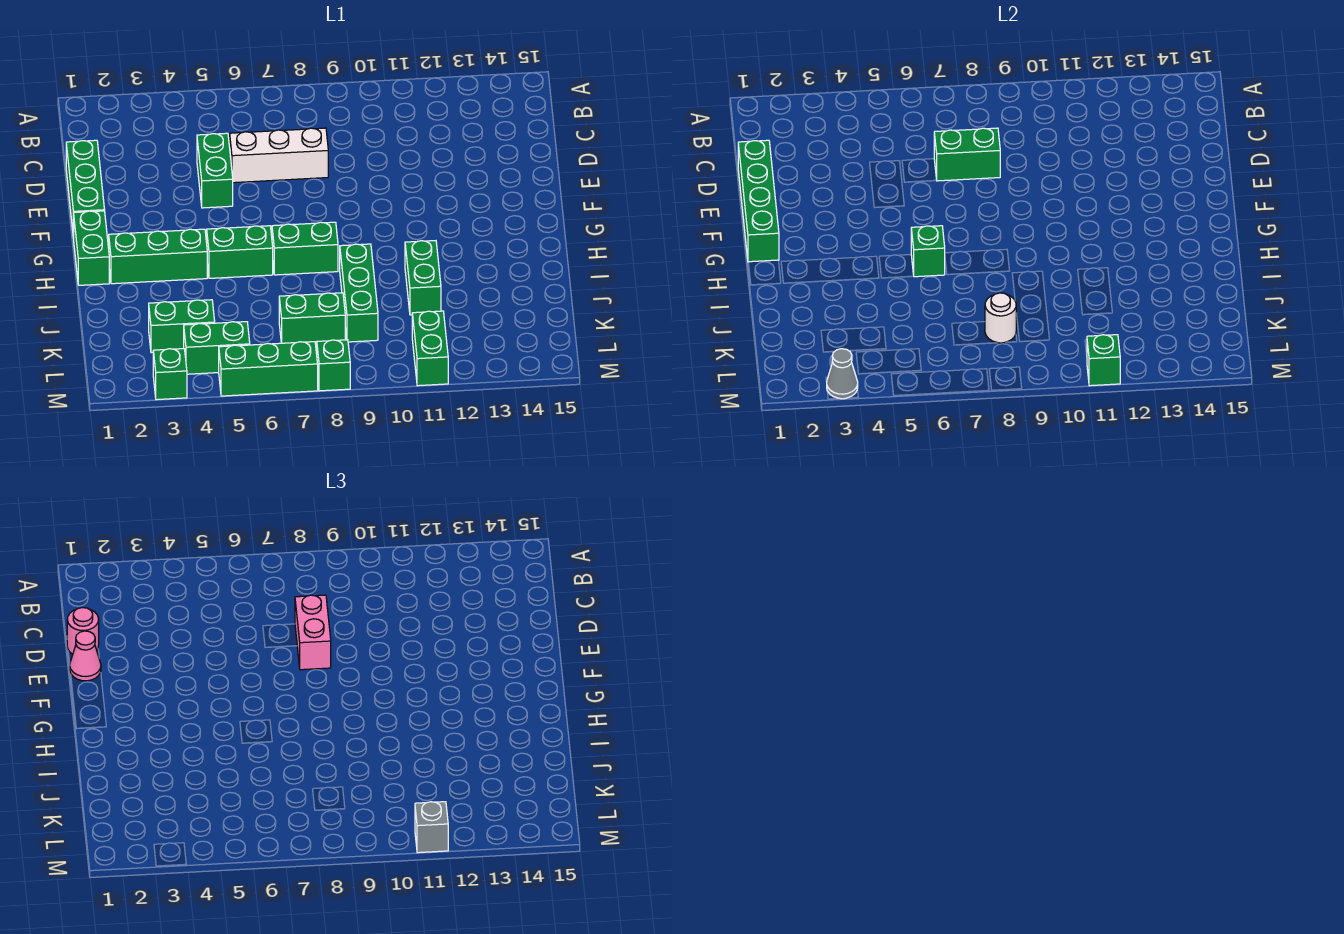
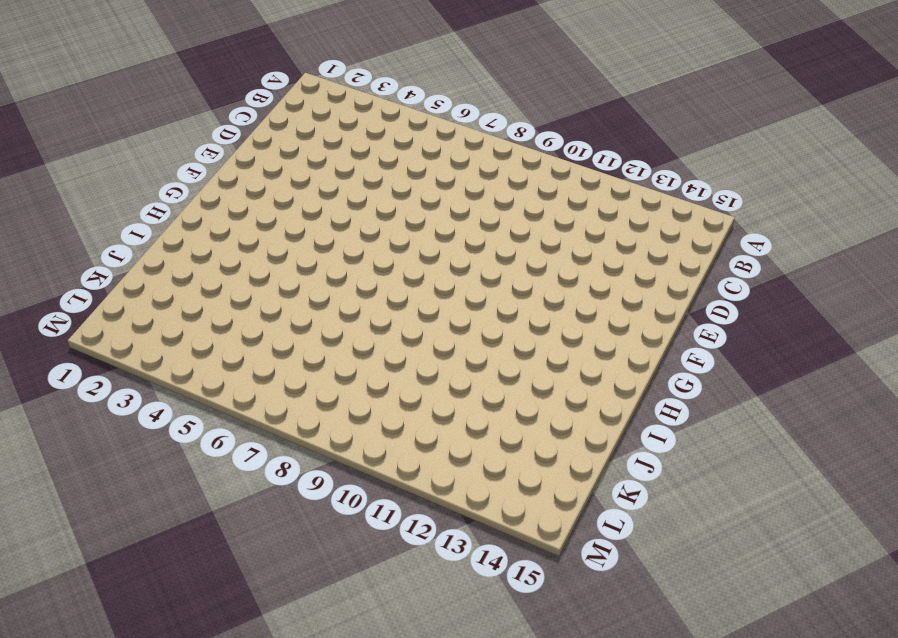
none -> green brick D1:F1 level 1
none -> green brick D5:E5 level 1
none -> white brick D6:D8 level 1

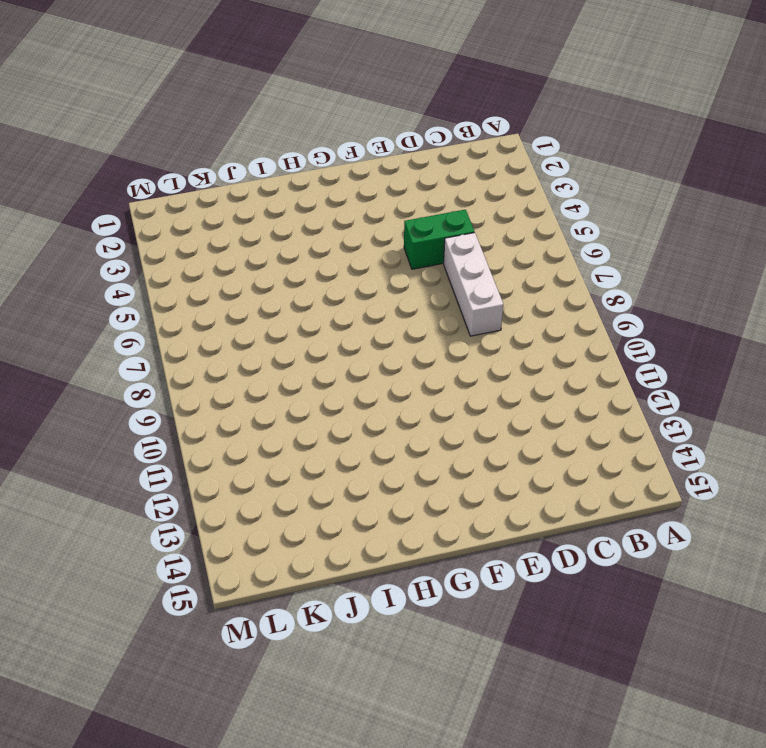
none -> green brick D1:F1 level 1
none -> green brick G1:H1 level 1
none -> green brick H2:H4 level 1

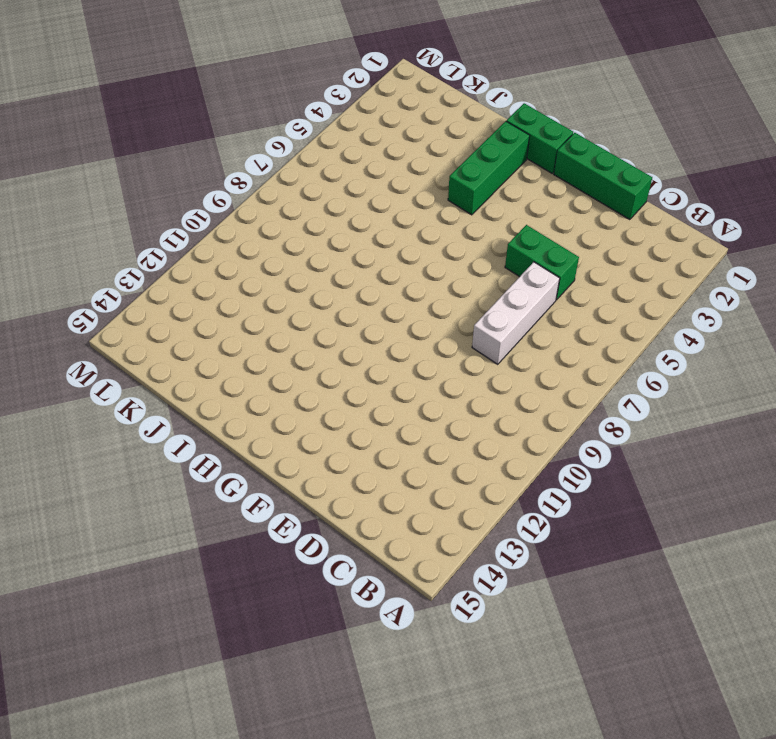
none -> green brick H5:H6 level 1
none -> green brick H7:H8 level 1
none -> green brick I9:K9 level 1

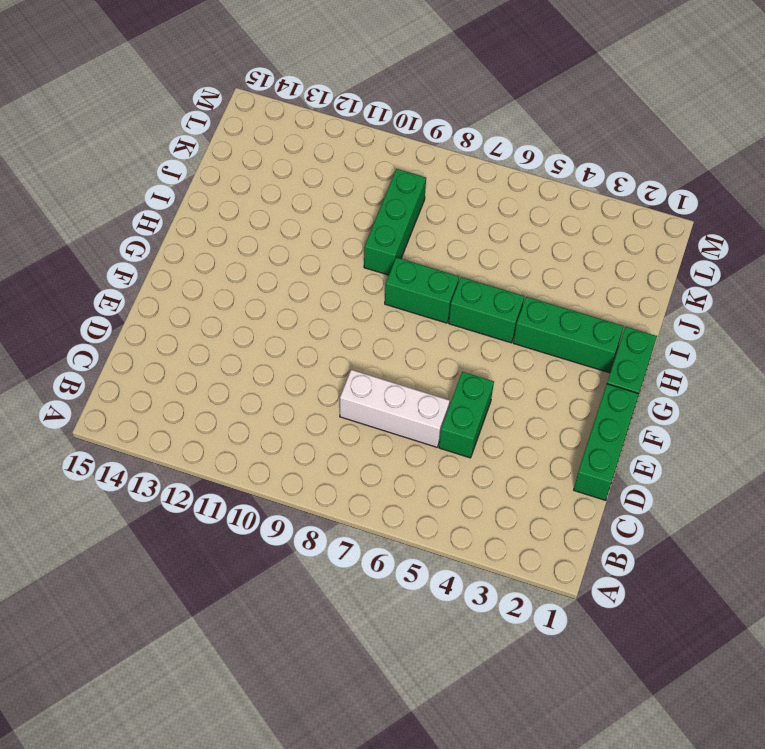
none -> green brick I11:J11 level 1
none -> green brick K3:K4 level 1
none -> green brick K7:K8 level 1

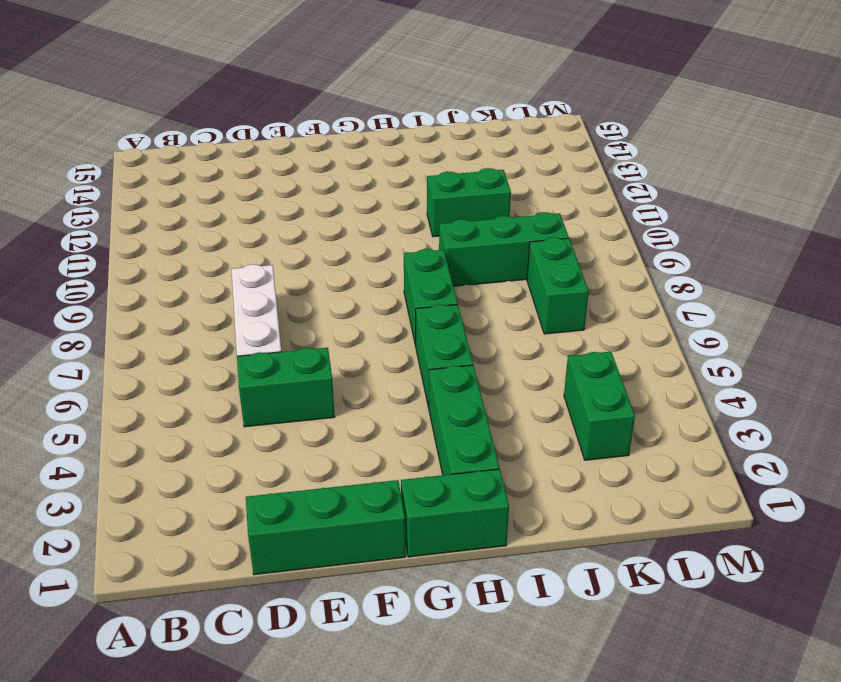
none -> green brick L4:L5 level 1
none -> green brick L11:M11 level 1
none -> green brick M3 level 1

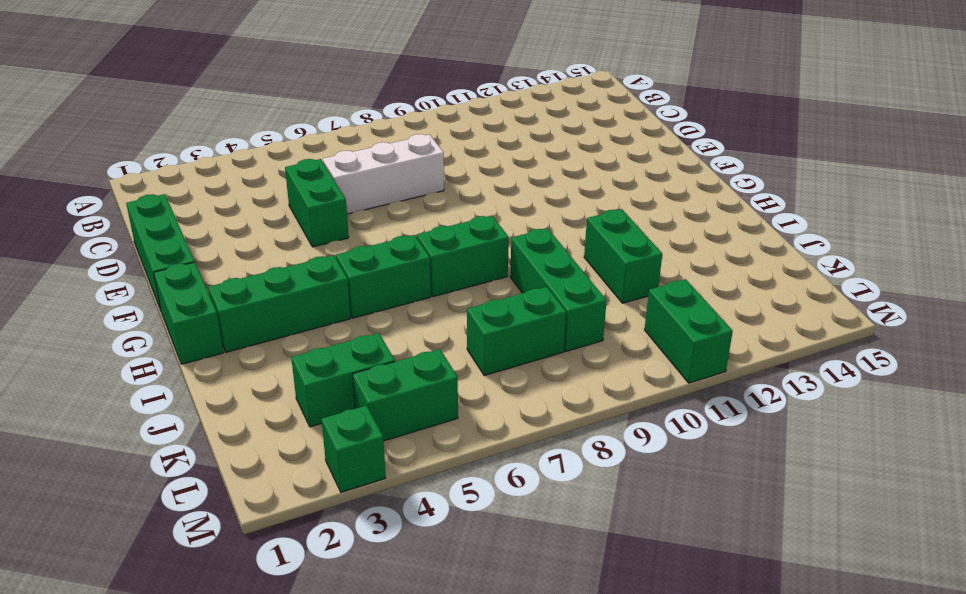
none -> green brick M5:M7 level 1
none -> green brick M8 level 1
none -> green brick D1:G1 level 2

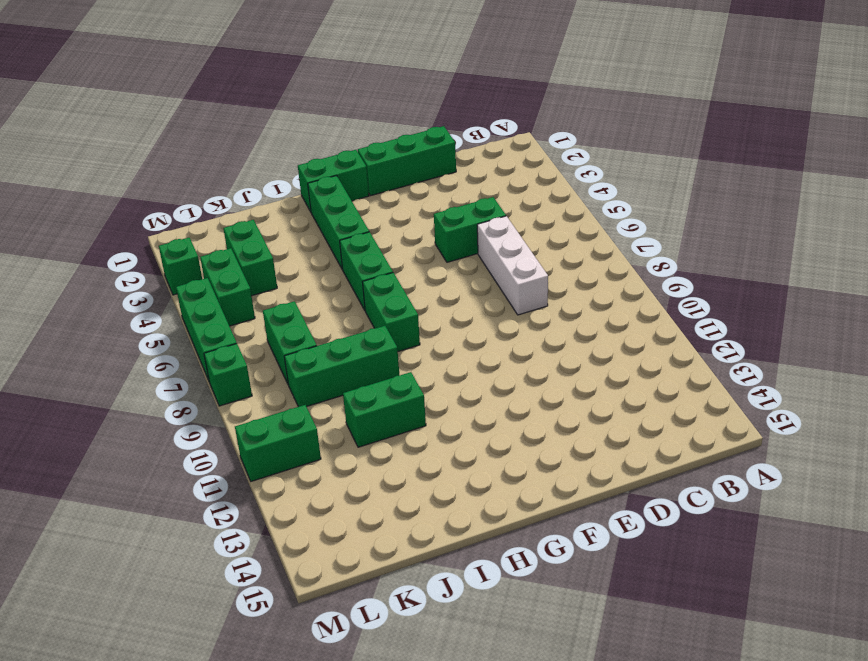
none -> green brick D1:G1 level 2
none -> green brick D7:D8 level 2
none -> green brick H6 level 2

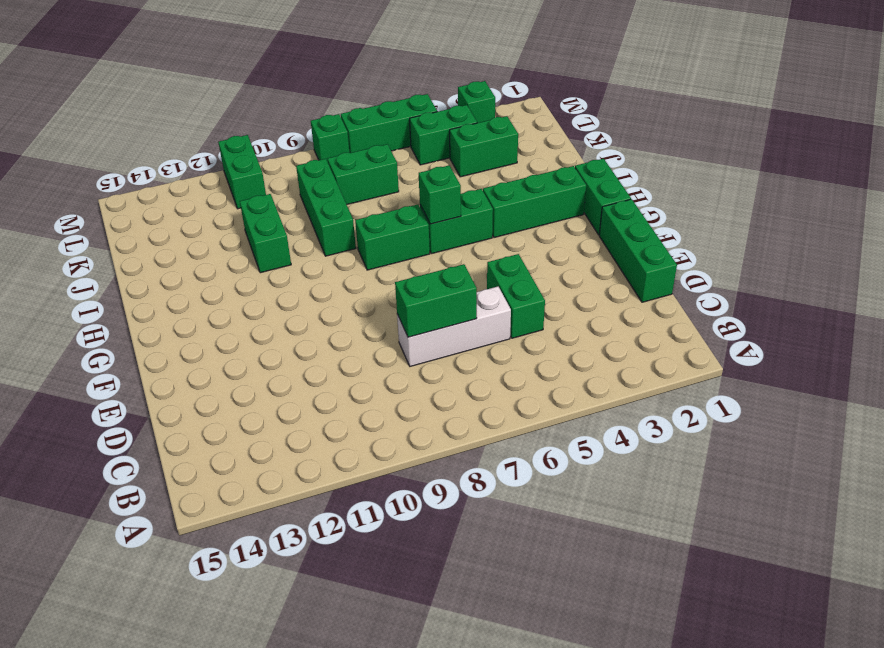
none -> green brick D1:G1 level 2
none -> white round brick K8 level 2
none -> grey cone M3 level 2

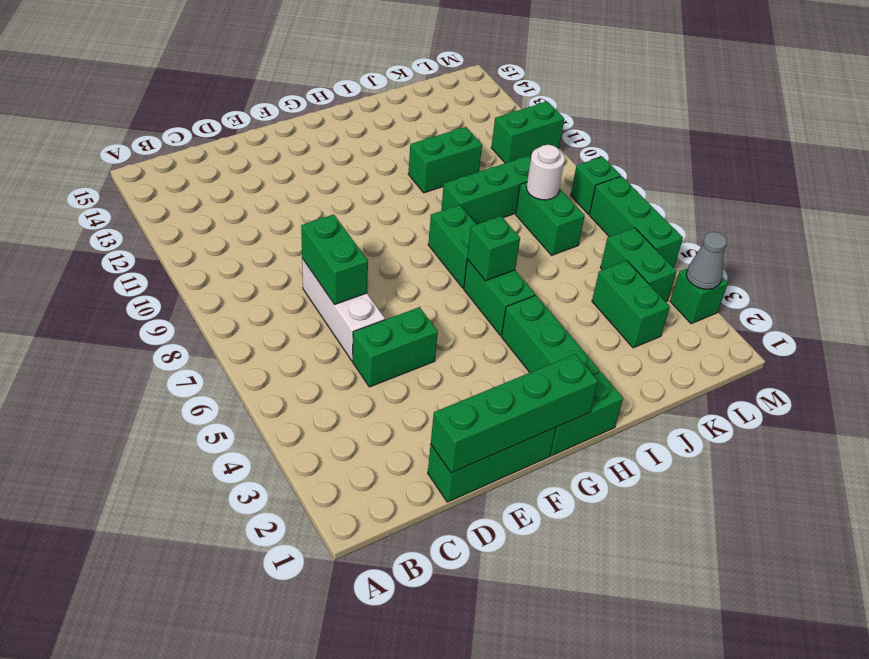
none -> green brick M11 level 2
none -> pink round brick D1 level 3
none -> pink brick D8:E8 level 3

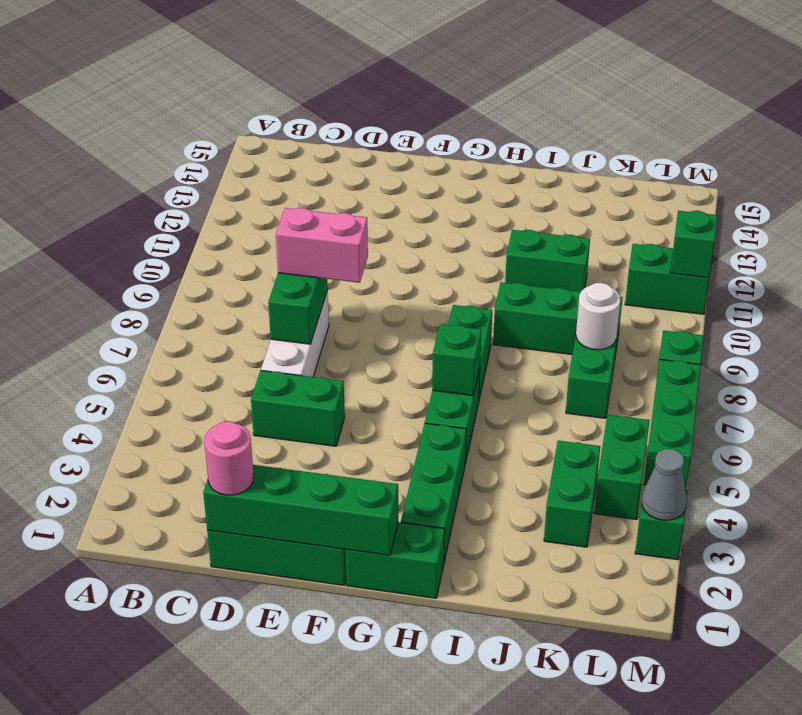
none -> pink cone E1 level 3
none -> grey brick M11 level 3

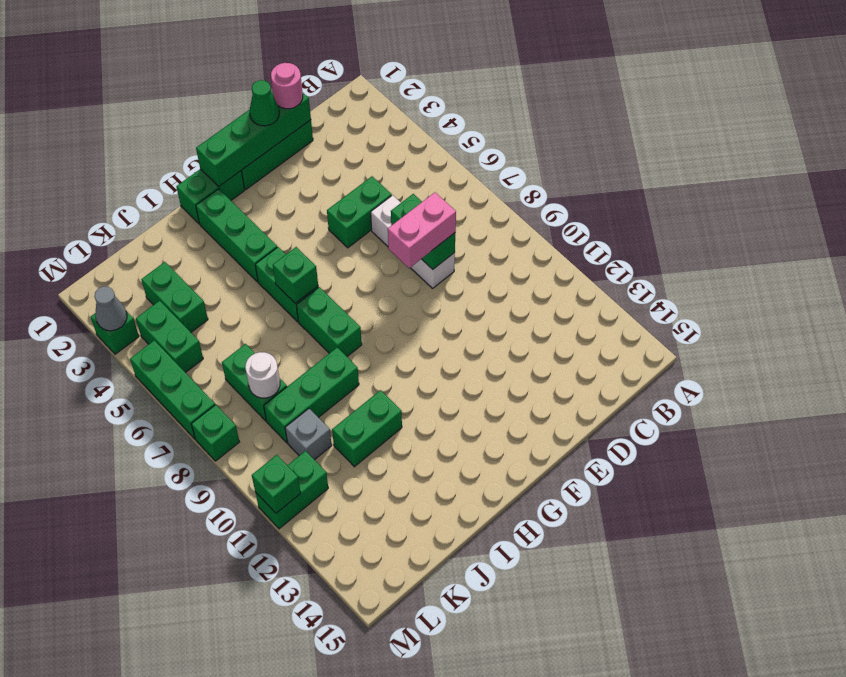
green cone E1 level 3 -> pink cone E1 level 3
grey brick K10 level 1 -> grey brick M11 level 3

